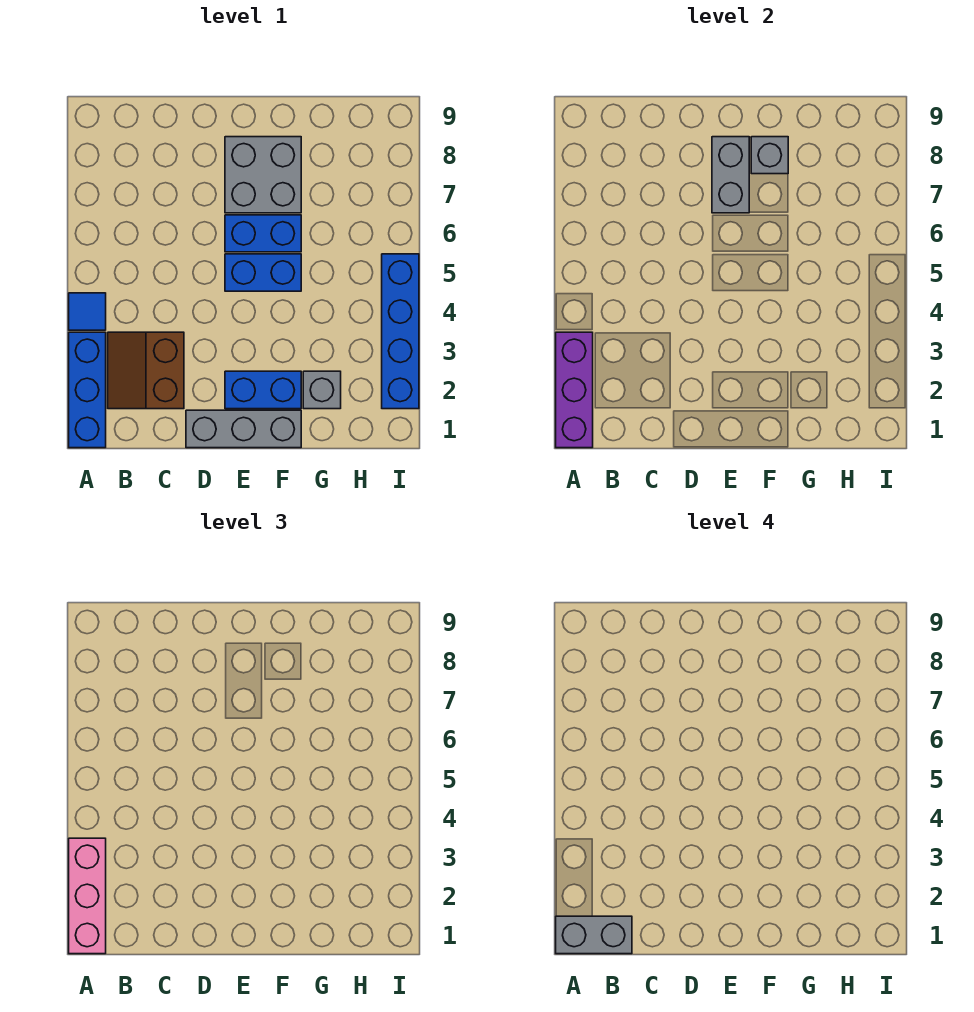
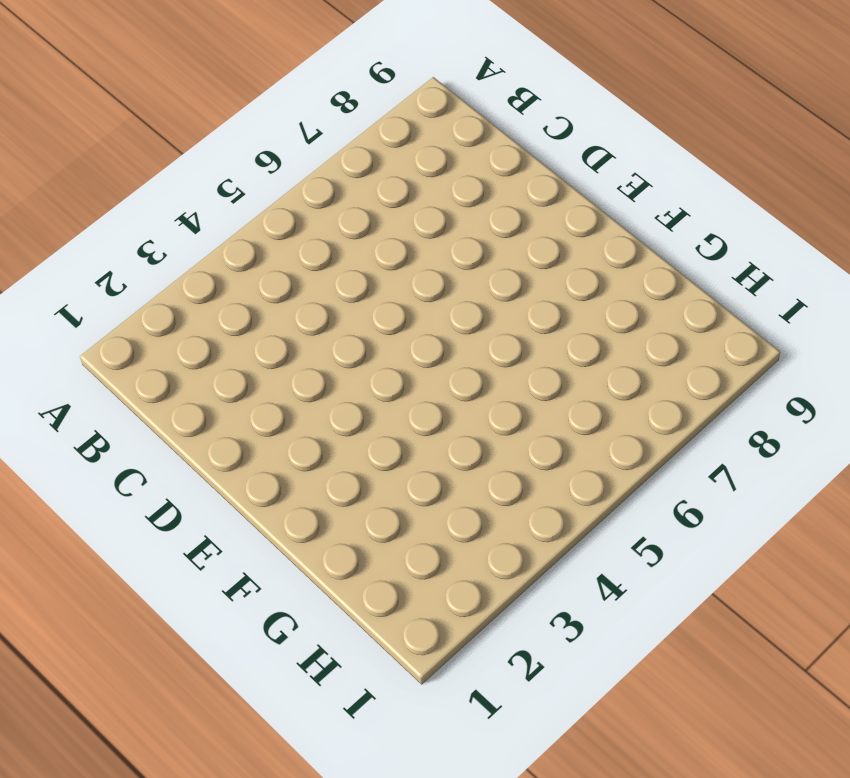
none -> blue brick A1:A3 level 1
none -> blue tile A4 level 1
none -> brown slope B2:C3 level 1 top C

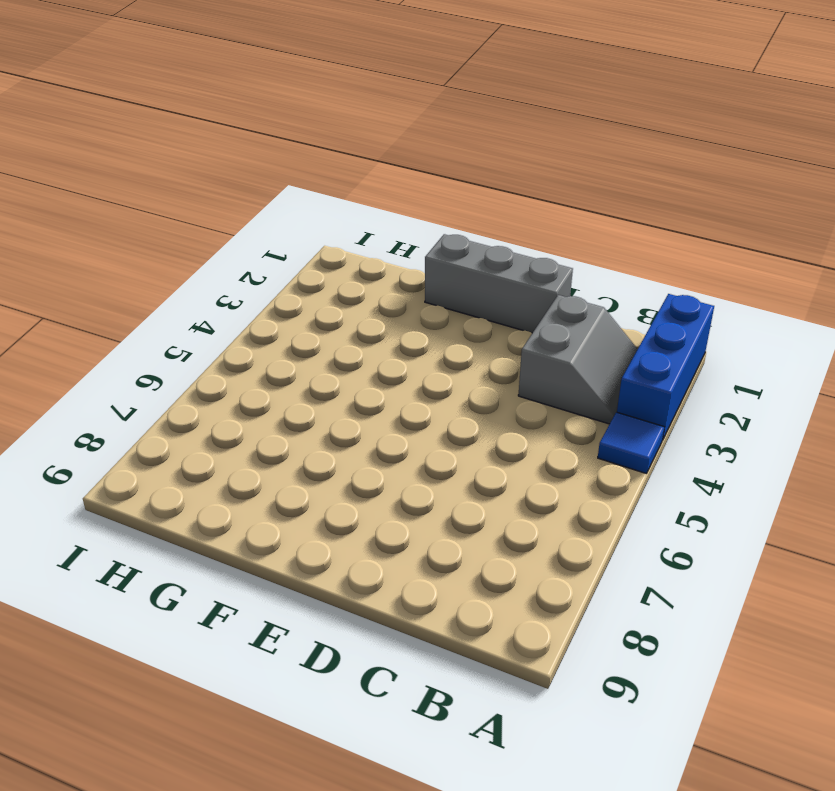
grey slope B2:C3 level 1 top C -> brown slope B2:C3 level 1 top C
none -> blue brick E2:F2 level 1
none -> blue brick E5:F5 level 1
none -> blue brick E6:F6 level 1

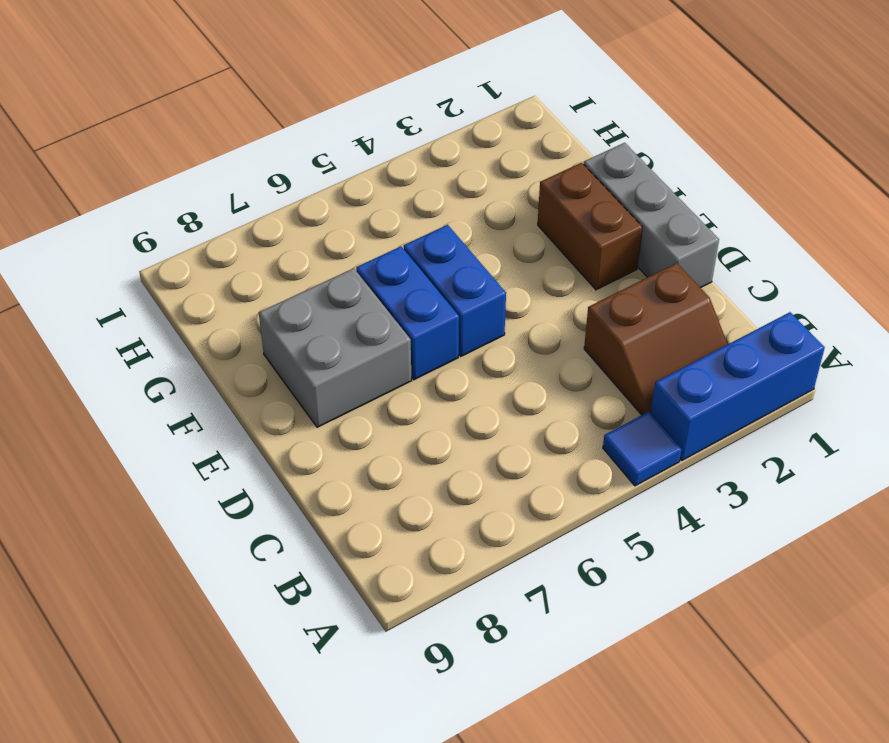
brown brick E2:F2 level 1 -> blue brick E2:F2 level 1
none -> grey brick G2 level 1
none -> blue brick I2:I5 level 1
none -> purple brick A1:A3 level 2

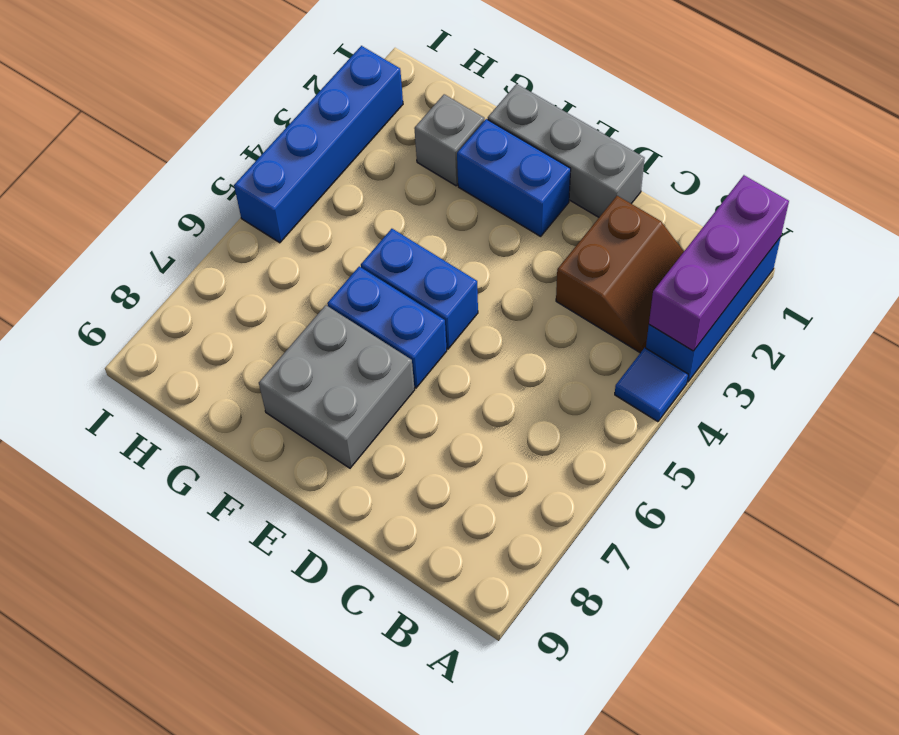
none -> grey brick E7:E8 level 2
none -> grey brick F8 level 2
none -> pink brick A1:A3 level 3

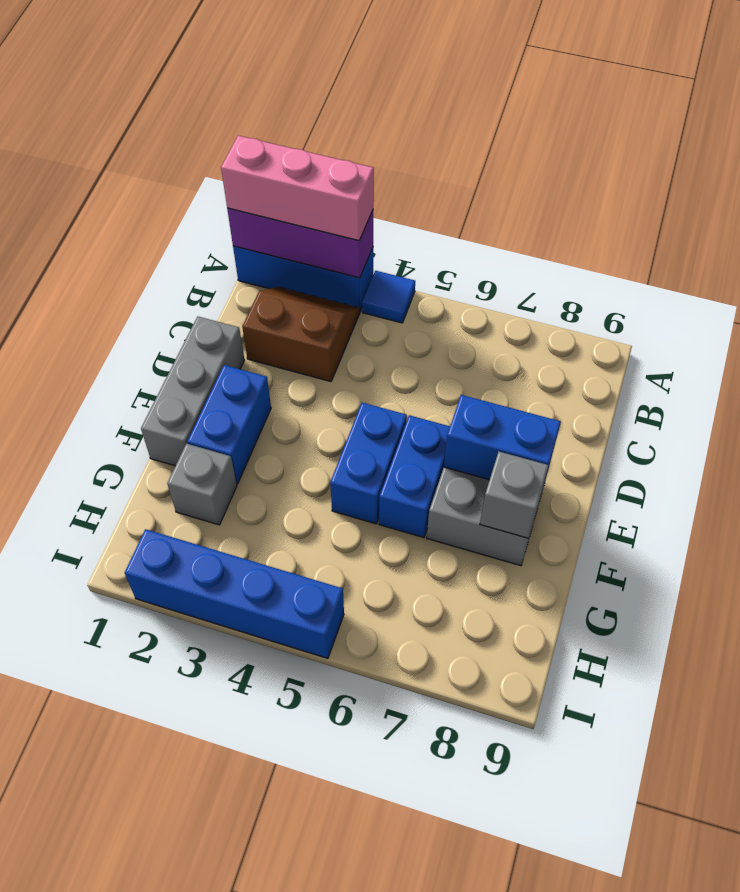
blue brick E7:E8 level 2 -> grey brick E7:E8 level 2
none -> grey brick A1:B1 level 4

